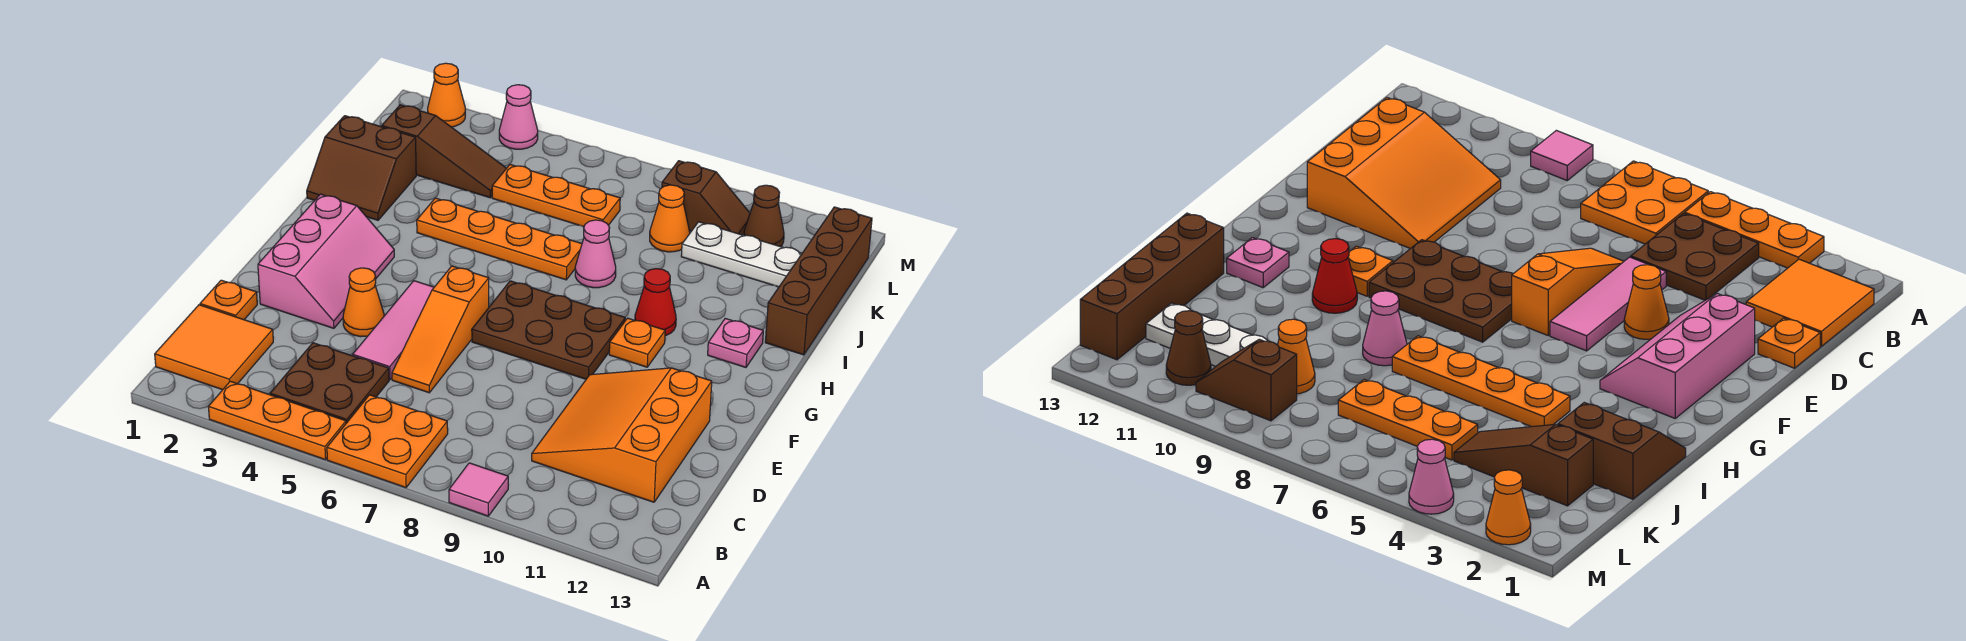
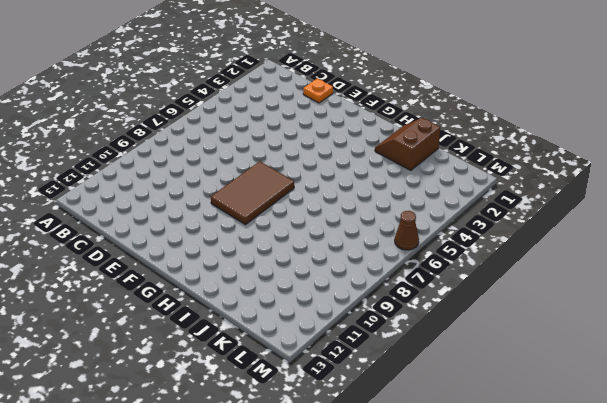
brown tile F7:G9 level 1 -> brown plate F7:G9 level 1
brown cone M6 level 1 -> brown cone L11 level 1
none -> orange plate A3:A5 level 1
none -> orange plate A6:B7 level 1
none -> pink tile A9 level 1

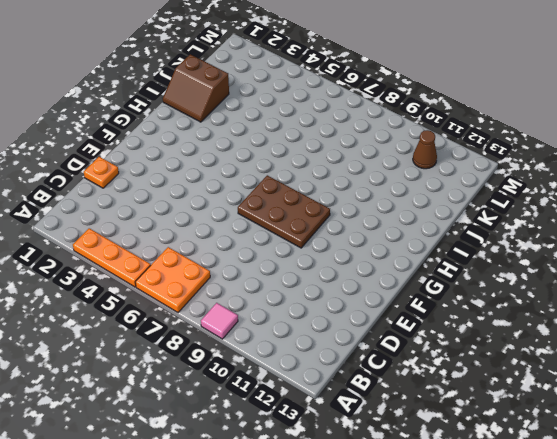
none -> orange tile B1:C2 level 1
none -> brown plate B4:C5 level 1
none -> orange slope C10:E12 level 1 top 12

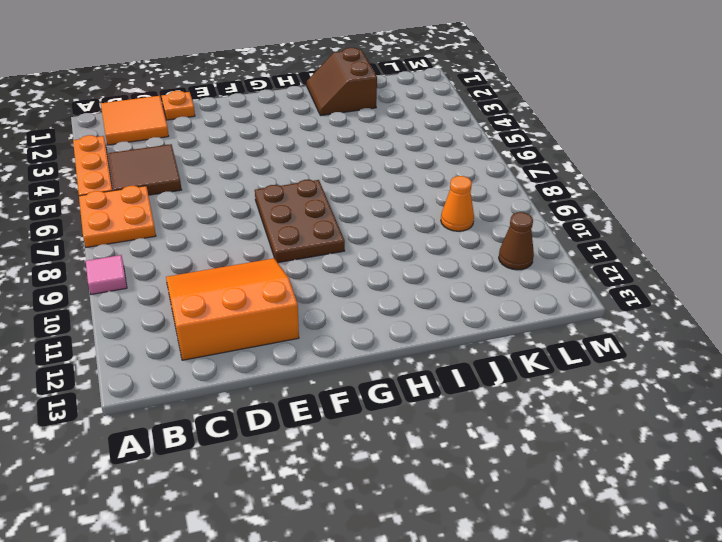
brown tile B4:C5 level 1 -> brown plate B4:C5 level 1
none -> pink tile D5:F5 level 1
none -> orange slope D6:F6 level 1 top F
none -> pink slope E2:G3 level 1 top 2

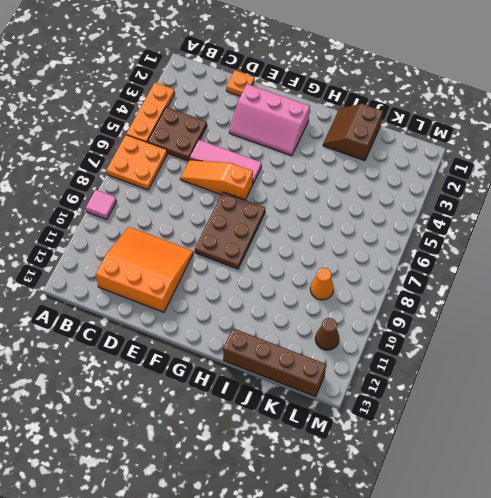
none -> orange tile B1:C2 level 1
none -> orange cone E4 level 1
none -> orange plate G10 level 1

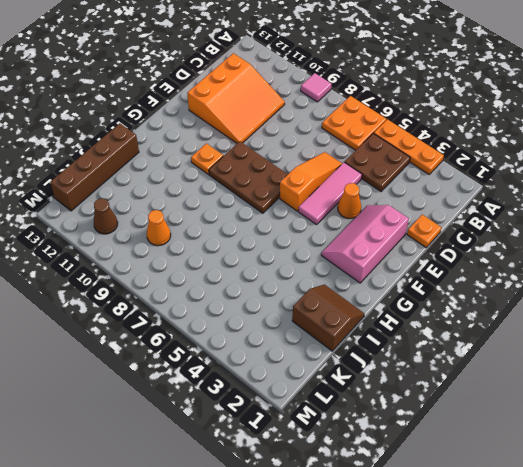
none -> orange tile B1:C2 level 1
none -> red cone H10 level 1
none -> pink plate H12 level 1

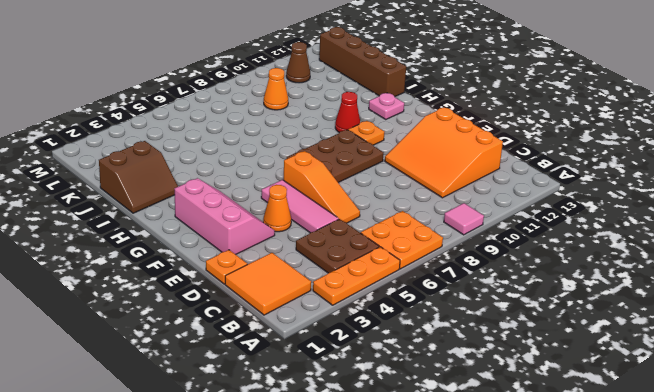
none -> orange plate I4:I7 level 1
none -> pink cone I8 level 1
none -> brown slope K2:K4 level 1 top 2

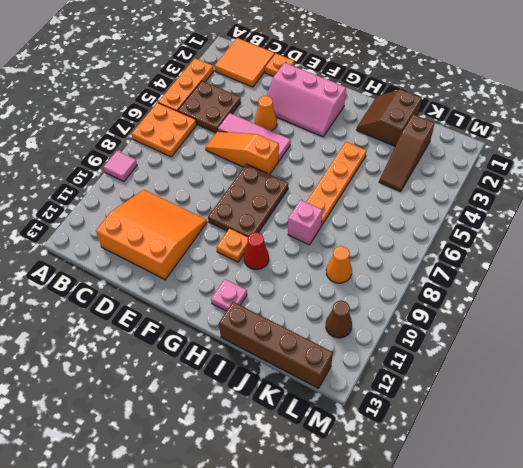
pink brick I8 level 1 -> pink cone I8 level 1
none -> orange plate K5:K7 level 1
none -> white plate K10:K12 level 1
none -> brown slope L9:L10 level 1 top 9

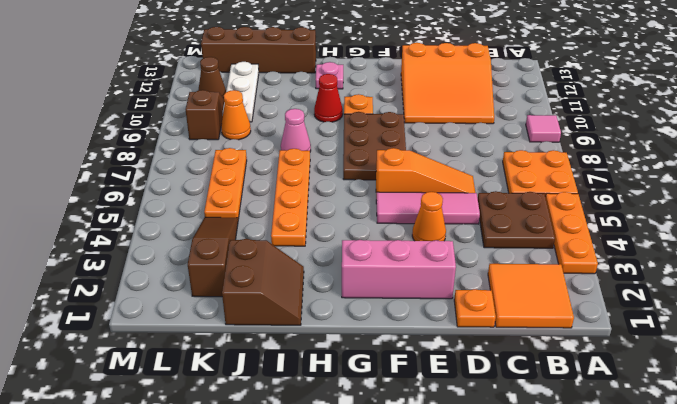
none -> orange cone M2 level 1
none -> pink cone M4 level 1

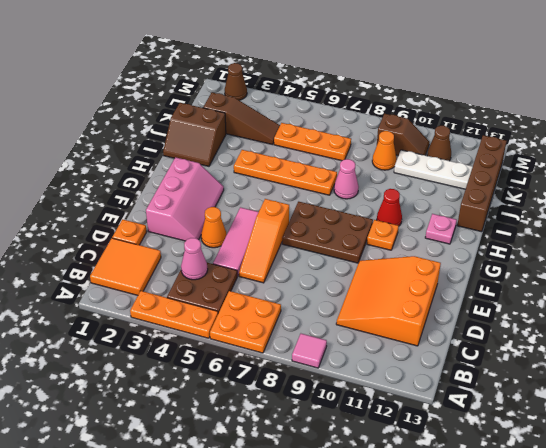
pink cone C4 level 2 -> pink cone M4 level 1
brown cone M2 level 1 -> orange cone M2 level 1

